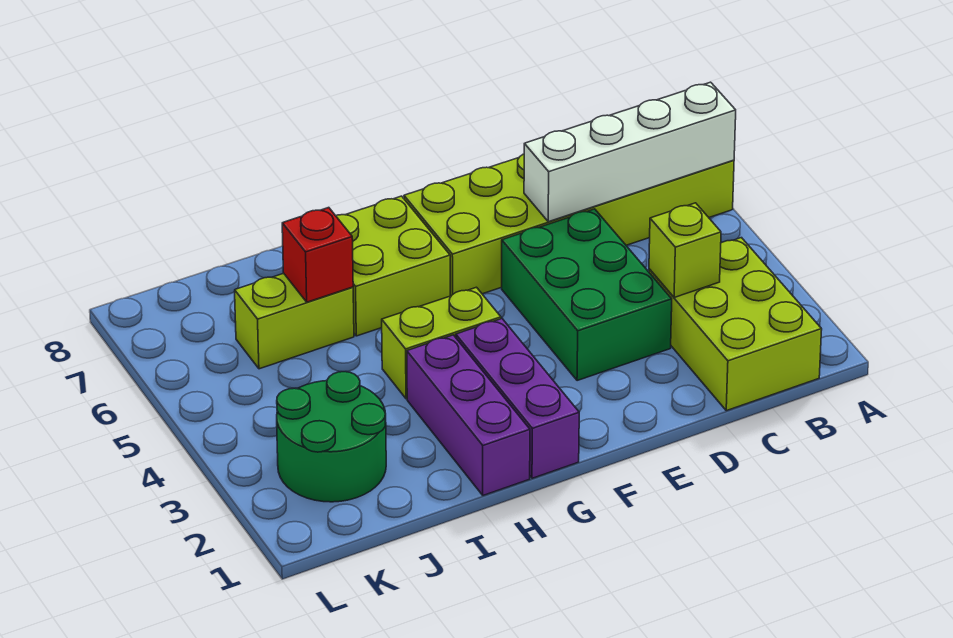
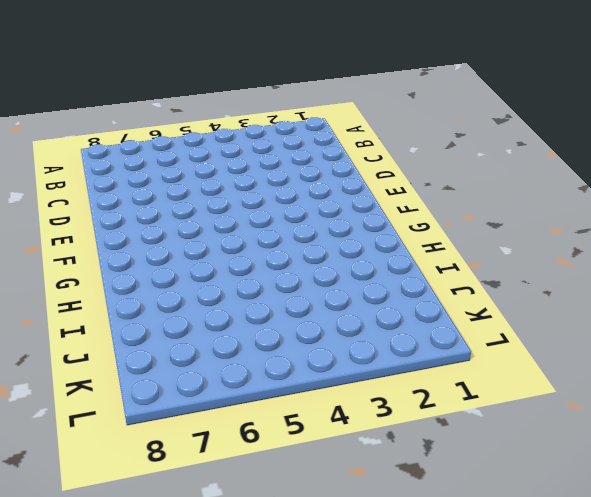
none -> lime brick A6:F7 level 1
none -> lime brick B1:C3 level 1
none -> green brick D3:E5 level 1

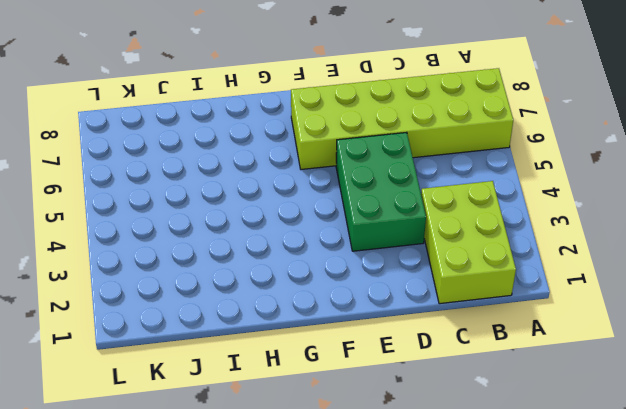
none -> purple brick G1:G3 level 1
none -> lime brick G4:H4 level 1
none -> lime brick G6:H7 level 1

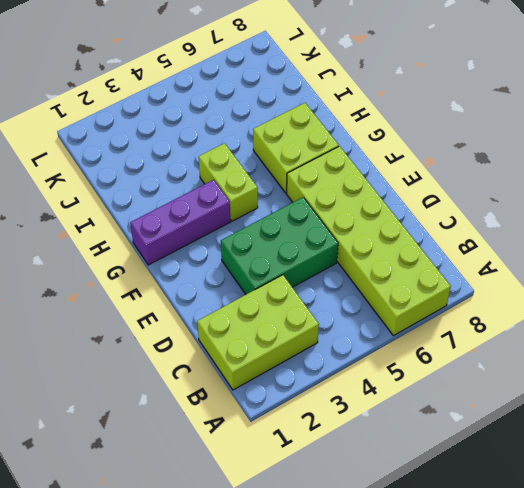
none -> purple brick H1:H3 level 1
none -> lime brick I6:J6 level 1
none -> green round brick J2:K3 level 1

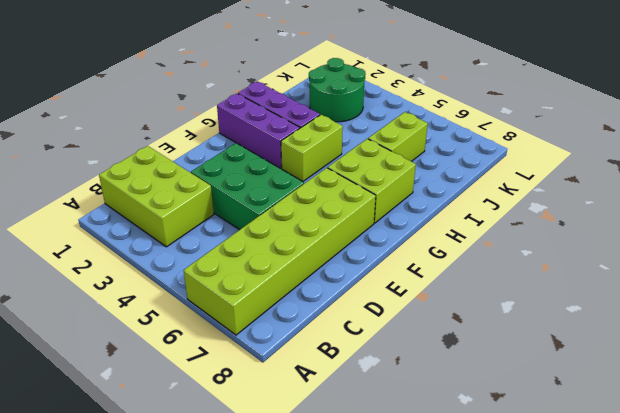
none -> white brick A6:D6 level 2
none -> lime brick C3 level 2
none -> red brick I6 level 2

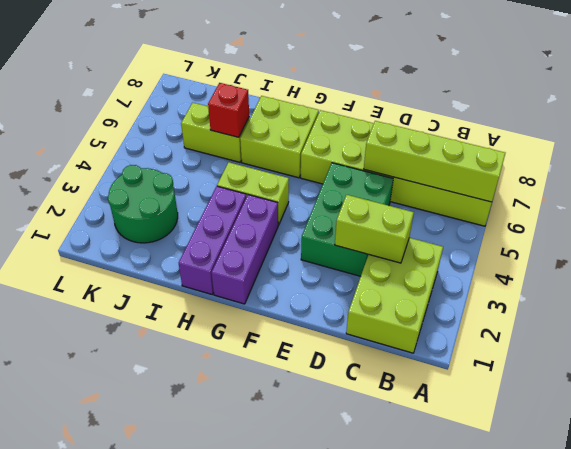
lime brick A6:D6 level 2 -> white brick A6:D6 level 2
lime brick C3:D3 level 2 -> lime brick C3 level 2

